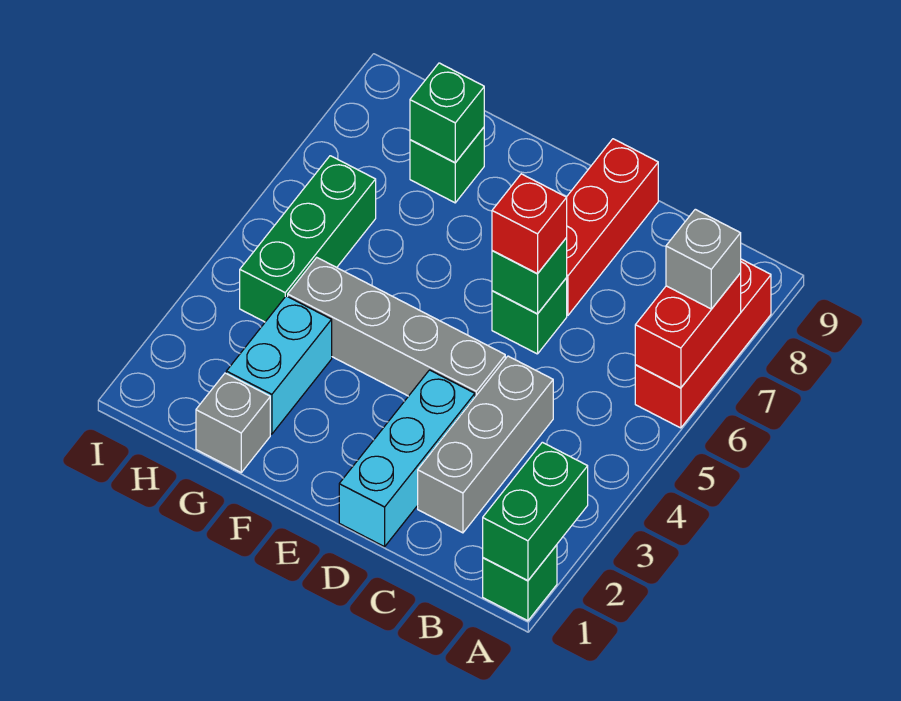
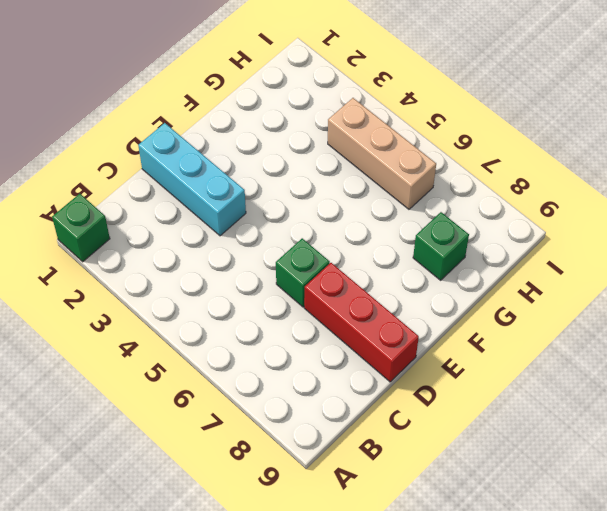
tan brick H4:H6 level 1 -> green brick H4:H6 level 1
none -> red brick A6:A8 level 1
none -> grey brick C2:C4 level 1
none -> grey brick D4:G4 level 1

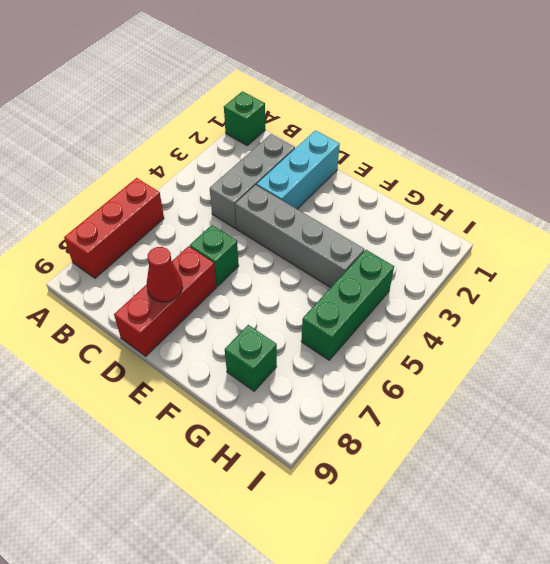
red cone D8 level 2 -> none
none -> grey brick G1 level 1
none -> cyan brick G2:G3 level 1
none -> green brick A1:A2 level 2

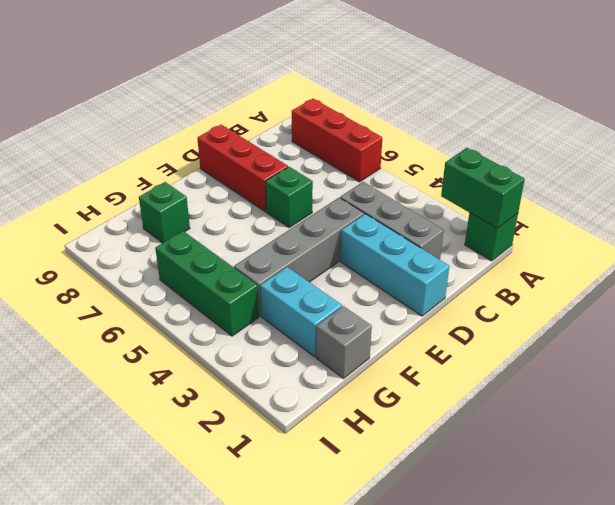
none -> red brick A6:A7 level 2
none -> green brick D6 level 2
none -> green brick G8 level 2

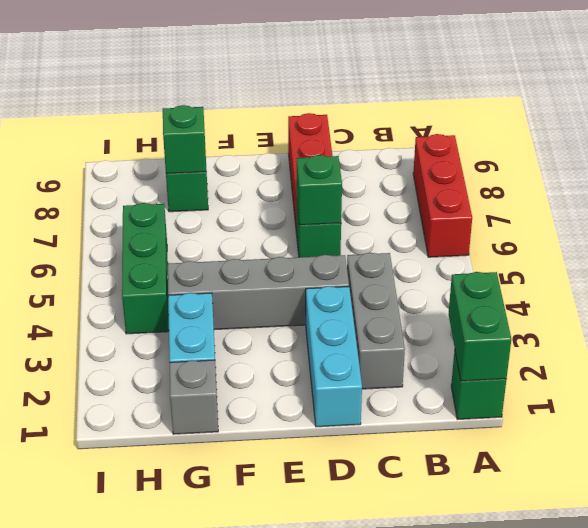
none -> red brick A6:A7 level 2
none -> grey brick A7 level 3
none -> red brick D6 level 3

